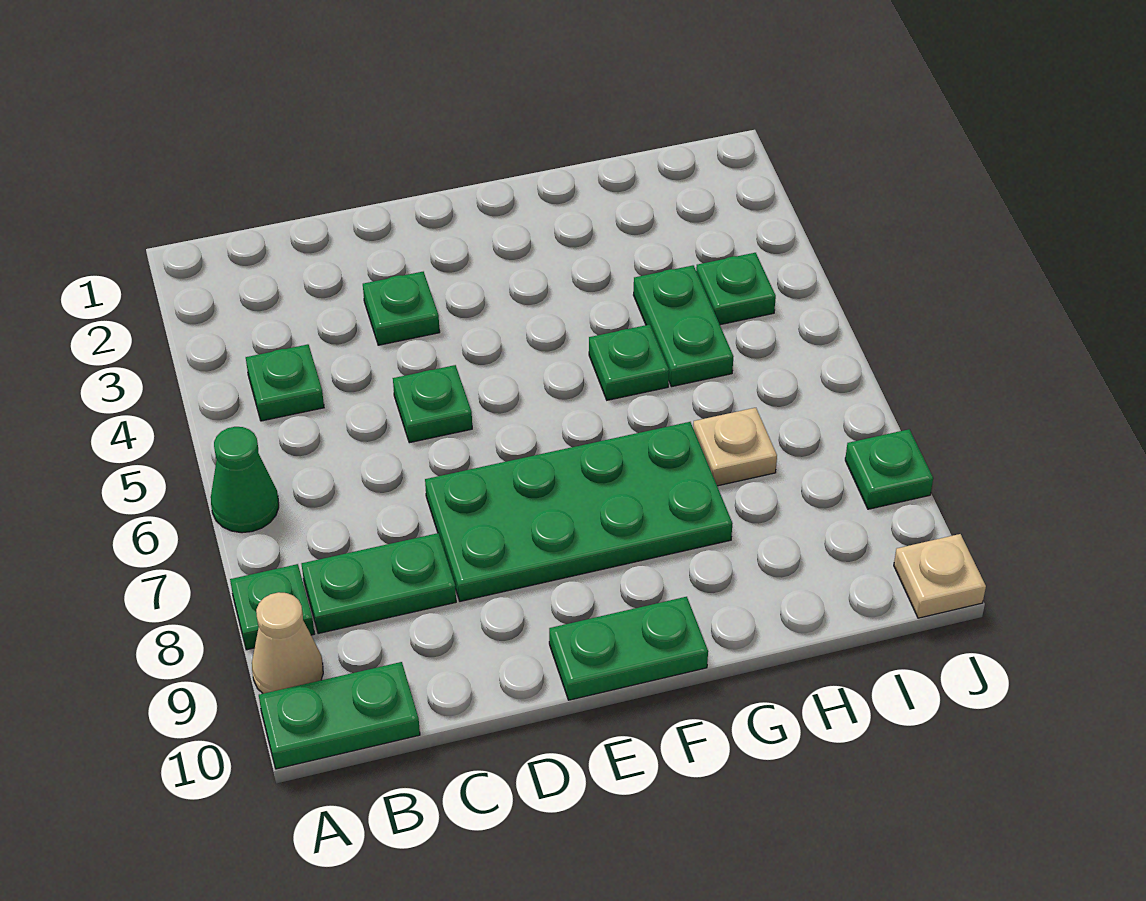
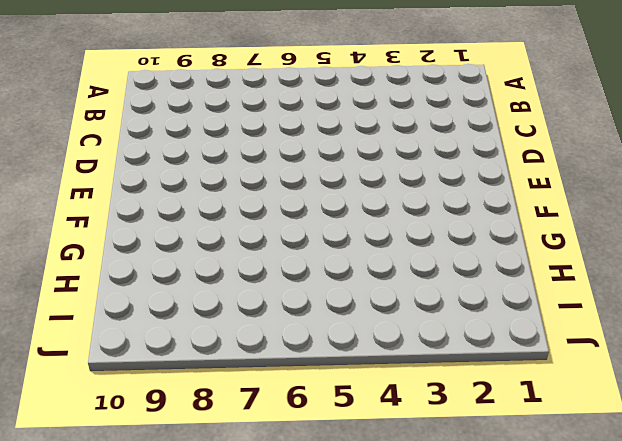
none -> green cone A6 level 1
none -> green plate A8 level 1
none -> tan cone A9 level 1

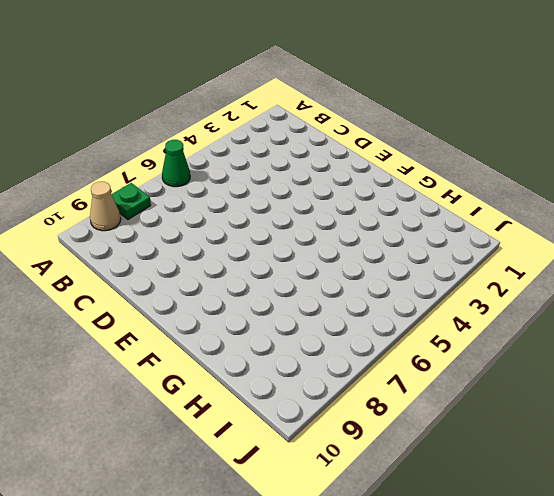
none -> green plate A10:B10 level 1
none -> green plate B4 level 1
none -> green plate B8:C8 level 1

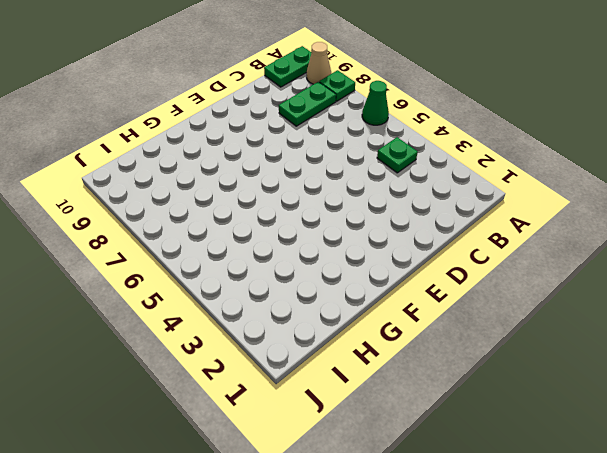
none -> green plate D3 level 1
none -> green plate D5 level 1
none -> green plate D7:G8 level 1

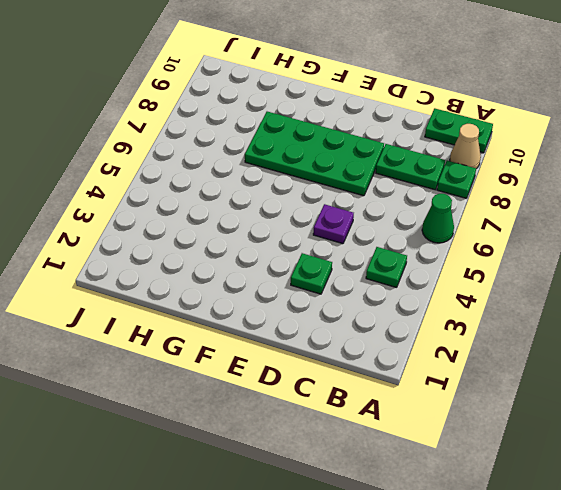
purple plate D5 level 1 -> green plate D5 level 1
none -> green plate E10:F10 level 1
none -> green plate G5 level 1
none -> green plate H4:H5 level 1

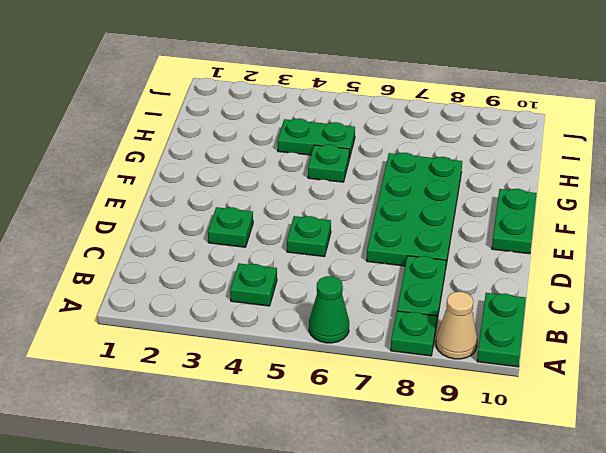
none -> tan plate H7 level 1
none -> green plate I4 level 1
none -> green plate J8 level 1

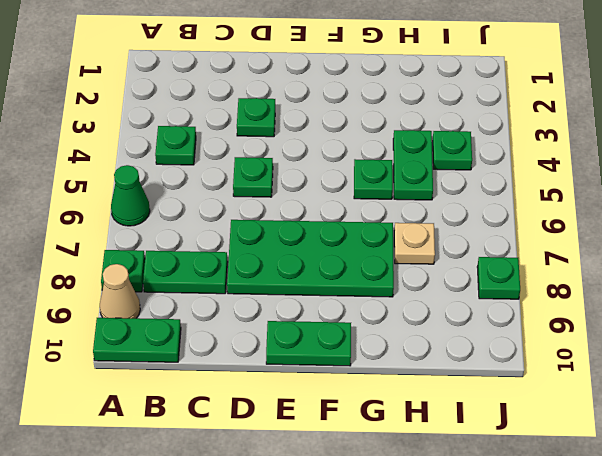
none -> tan plate J10 level 1

